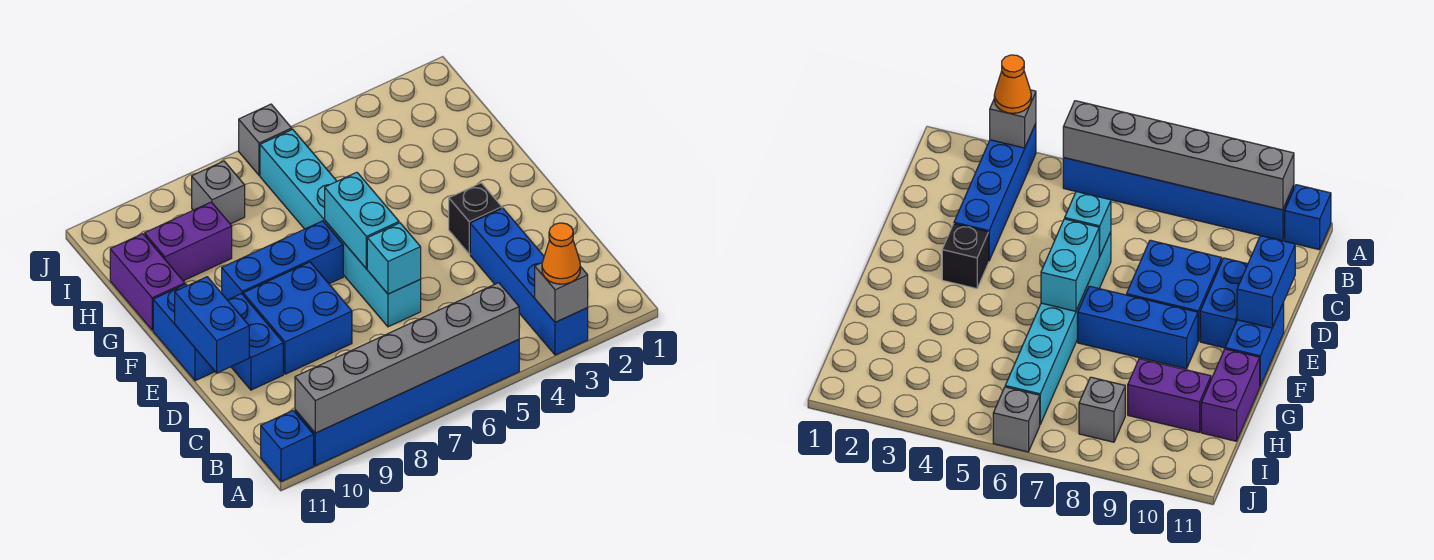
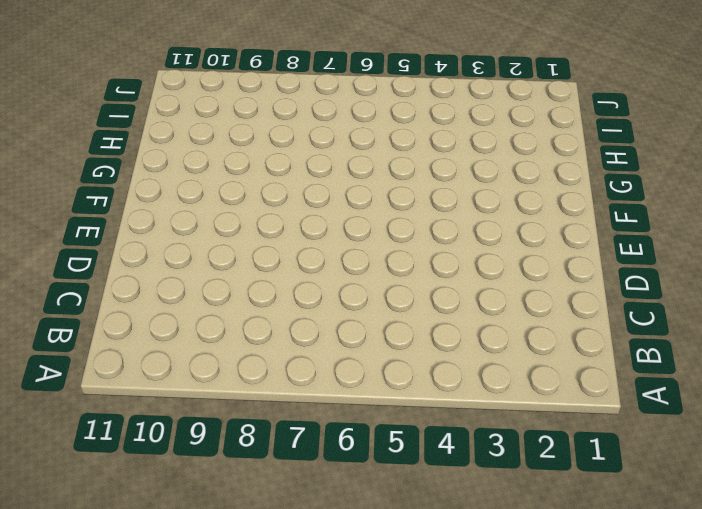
none -> blue brick A3:D3 level 1
none -> blue brick A5:A10 level 1
none -> blue brick A11 level 1

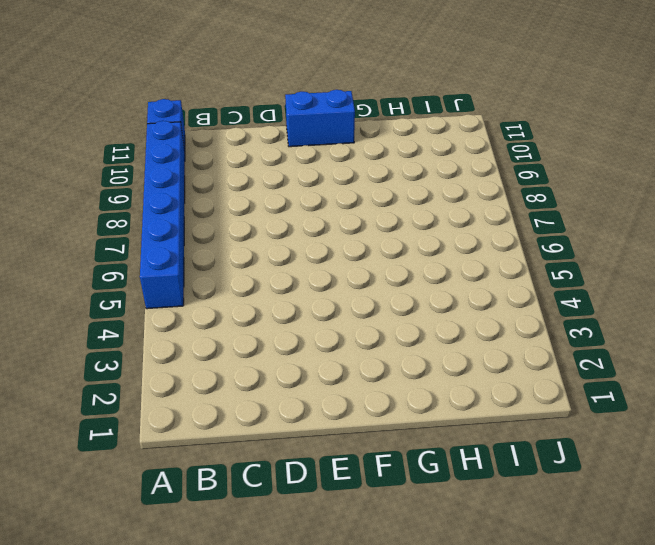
none -> blue brick A3:D3 level 1
none -> cyan brick D6:I6 level 1
none -> blue brick D8:E9 level 1

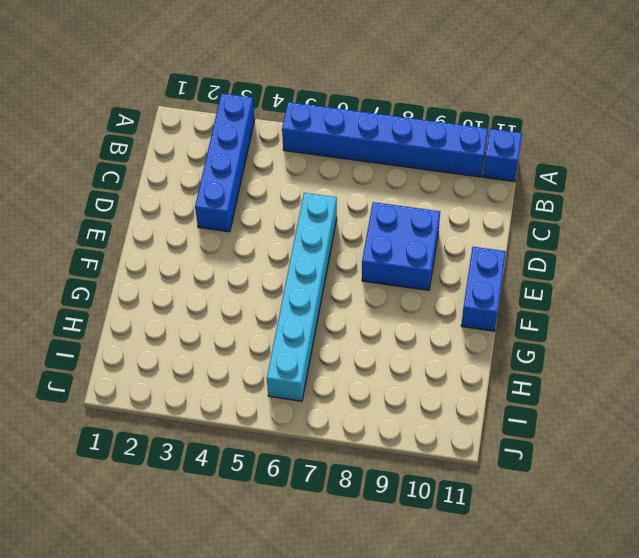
none -> blue brick D10:E10 level 1
none -> black brick E3 level 1
none -> blue brick F7:F9 level 1

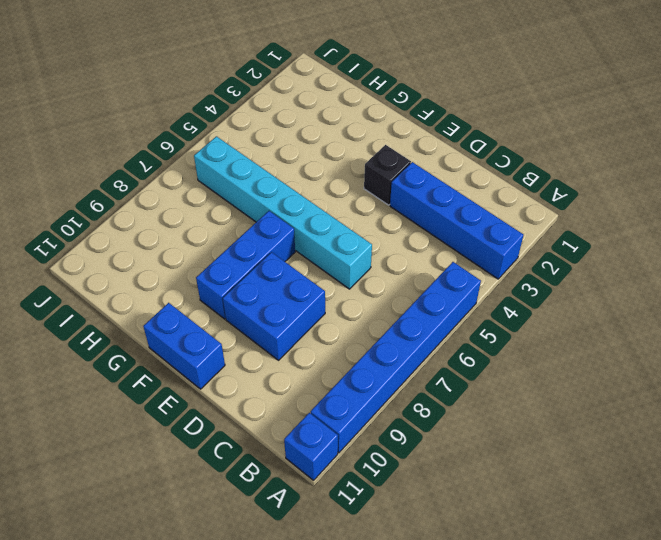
none -> blue brick D10:E10 level 1
none -> purple brick G11:H11 level 1
none -> purple brick H9:H10 level 1

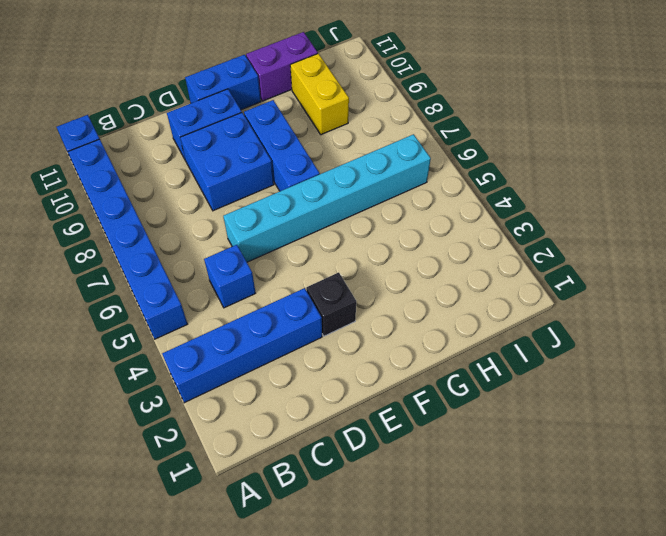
blue brick C5 level 1 -> none
yellow brick H9:H10 level 1 -> purple brick H9:H10 level 1
none -> grey brick I8 level 1
none -> grey brick J6 level 1
none -> grey brick A3 level 2

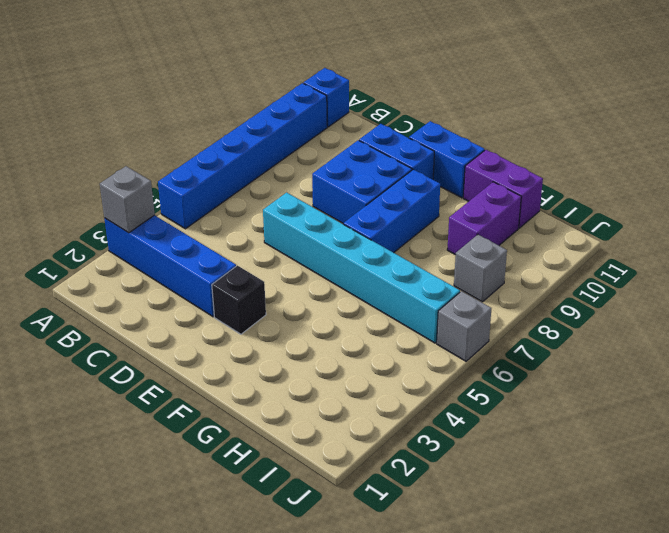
none -> grey brick A5:A10 level 2
none -> cyan brick D6 level 2
none -> blue brick D11:E11 level 2

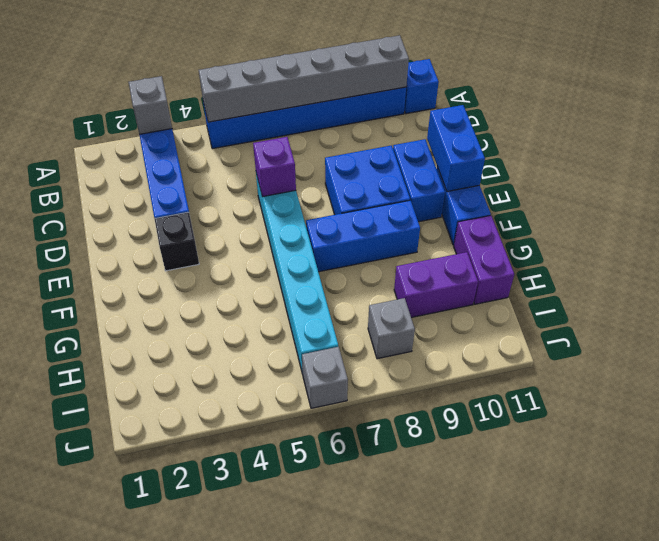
purple brick D6 level 2 -> cyan brick D6 level 2
none -> cyan brick E6:F6 level 2
none -> orange cone A3 level 3

